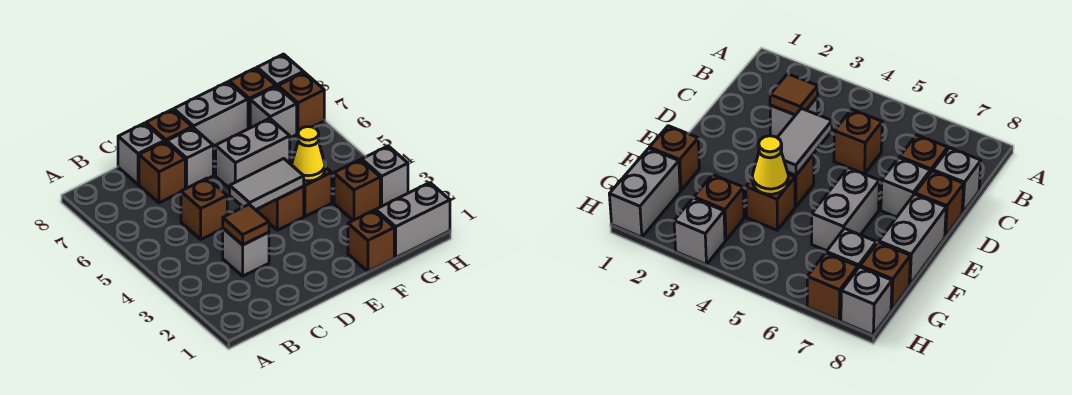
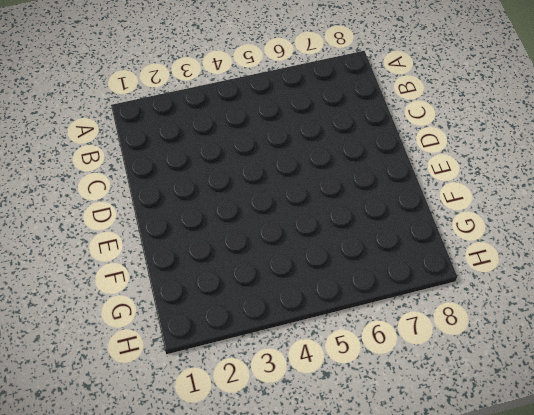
none -> grey brick C3 level 1
none -> brown brick C5 level 1
none -> brown brick C7 level 1

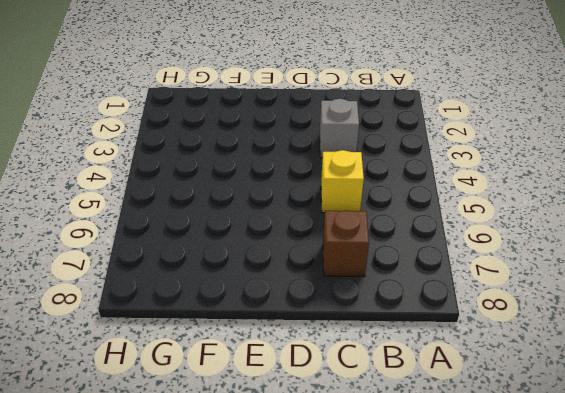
yellow brick C5 level 1 -> brown brick C5 level 1
none -> grey brick C8 level 1
none -> grey brick D7 level 1
none -> brown brick D8 level 1

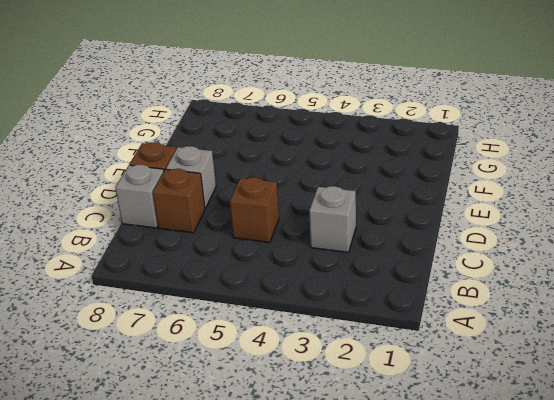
none -> brown brick E4 level 1
none -> grey brick E6:F6 level 1
none -> grey brick E8:F8 level 1

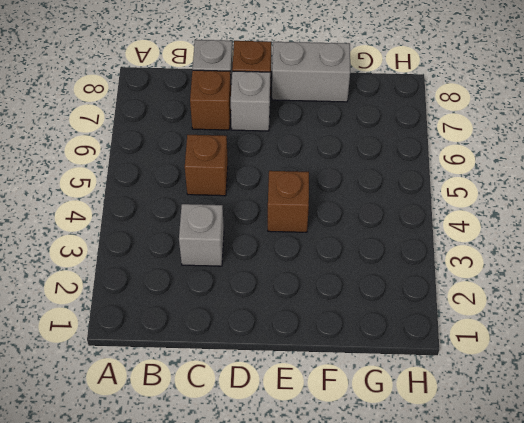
none -> grey brick E6:F6 level 1
none -> brown brick F1 level 1
none -> brown brick F4 level 1

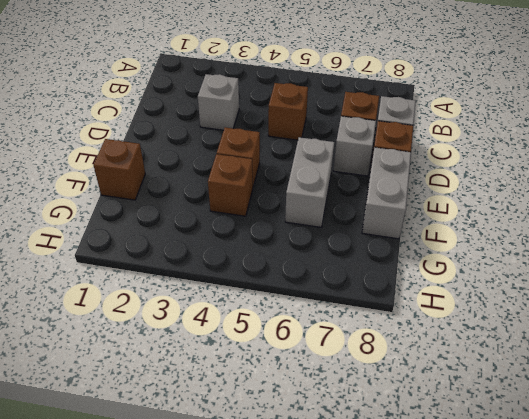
none -> grey brick G1:H1 level 1
none -> brown brick G3 level 1
none -> grey brick G7 level 1

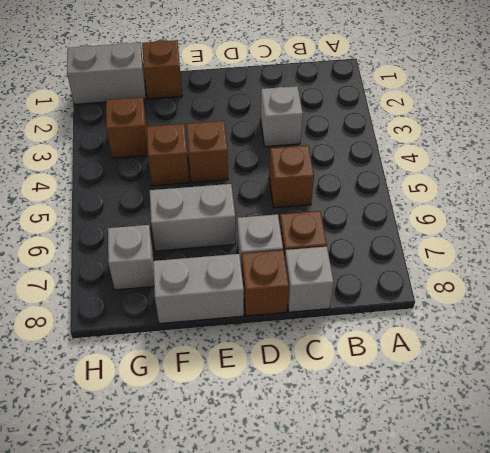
none -> brown brick G8 level 1
none -> grey brick H3 level 1
none -> brown brick H7 level 1

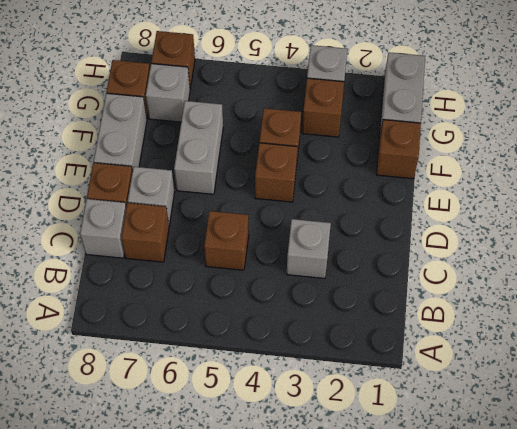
none -> grey brick H8 level 1
none -> brown tile C3 level 2
none -> grey tile D4:E4 level 2

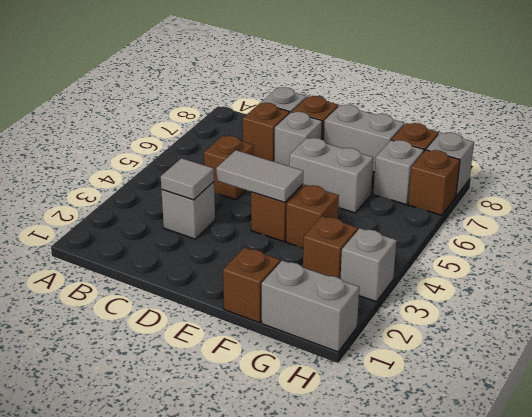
grey tile C3 level 2 -> brown tile C3 level 2
none -> yellow cone F4 level 2

